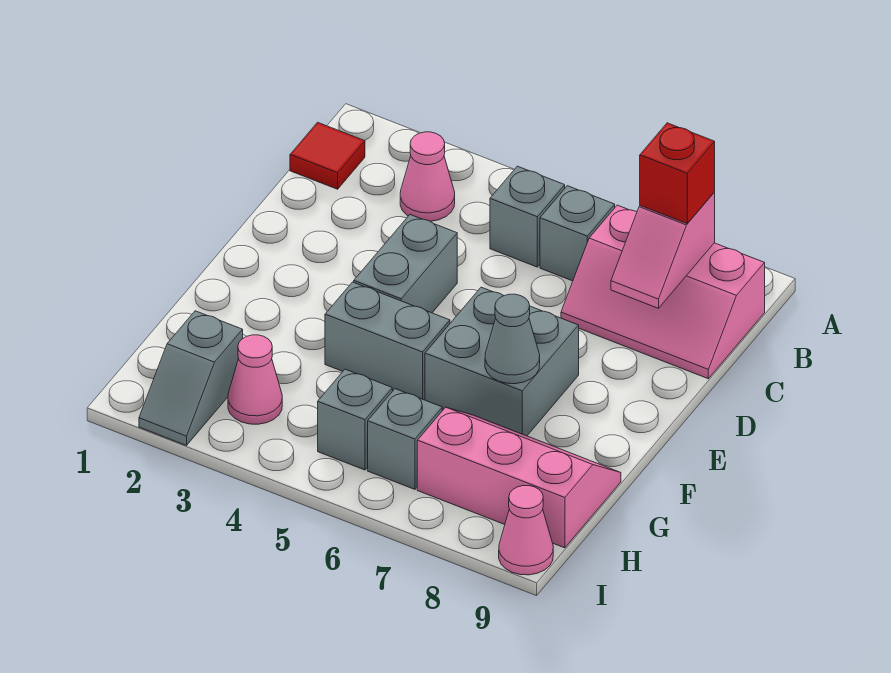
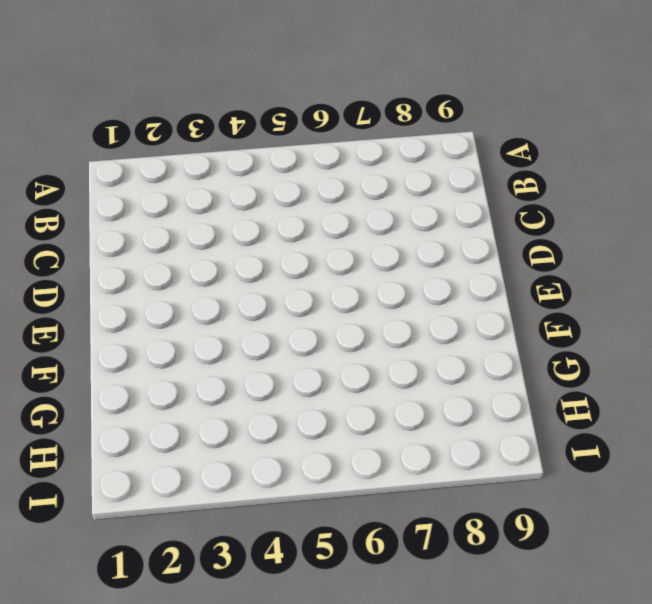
none -> red tile B1 level 1
none -> pink cone B3 level 1
none -> grey brick B5 level 1

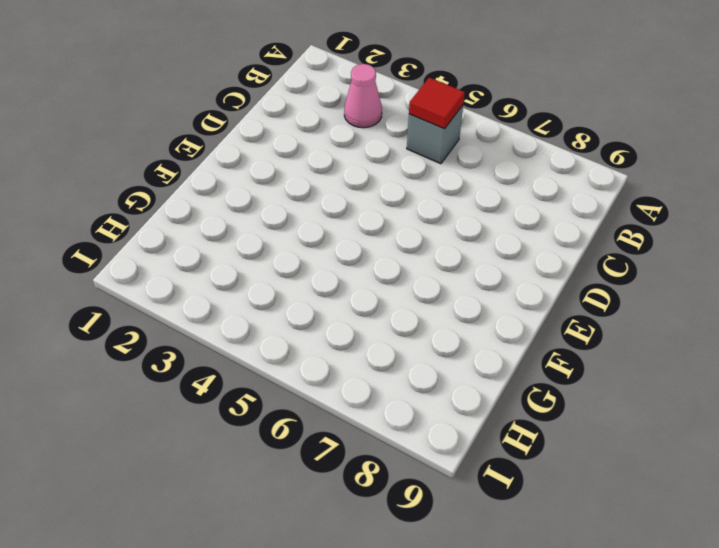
red tile B5 level 2 -> red tile B1 level 1
none -> grey brick B6 level 1
none -> pink slope B7:C9 level 1 top B
none -> grey brick D4:E4 level 1

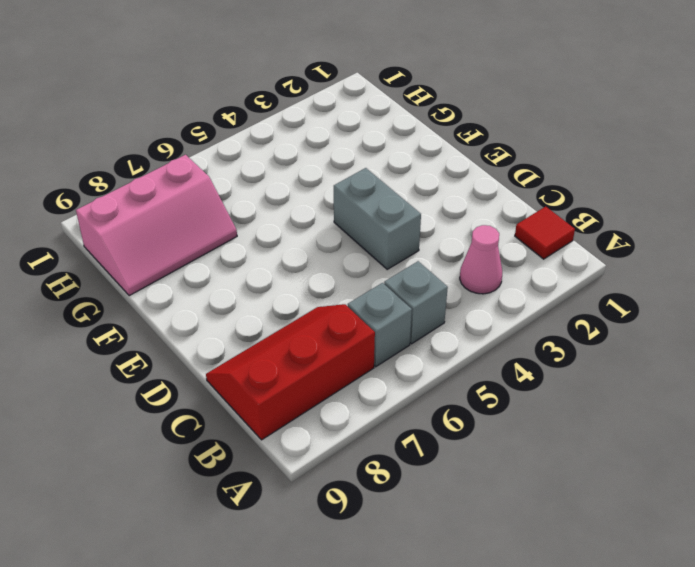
red slope B7:C9 level 1 top B -> pink slope B7:C9 level 1 top B
none -> grey brick E6:F7 level 1
none -> grey brick F4:F5 level 1
none -> grey slope H2:I2 level 1 top H

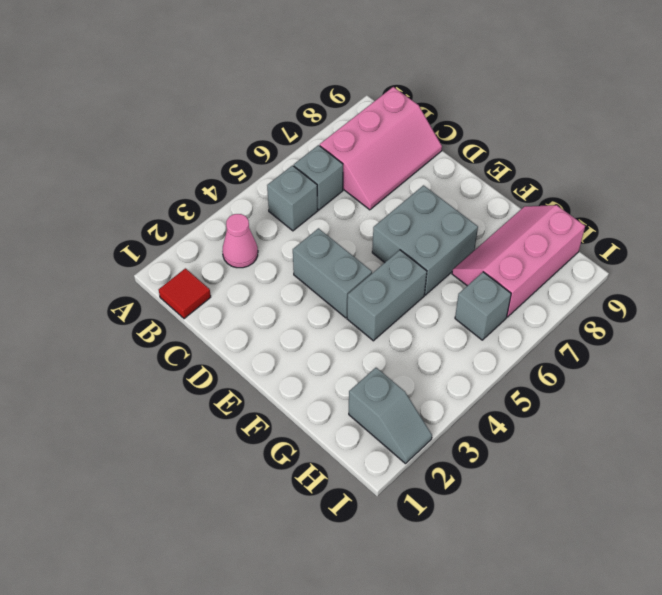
none -> pink cone H3 level 1
none -> grey brick H5 level 1
none -> pink cone I9 level 1

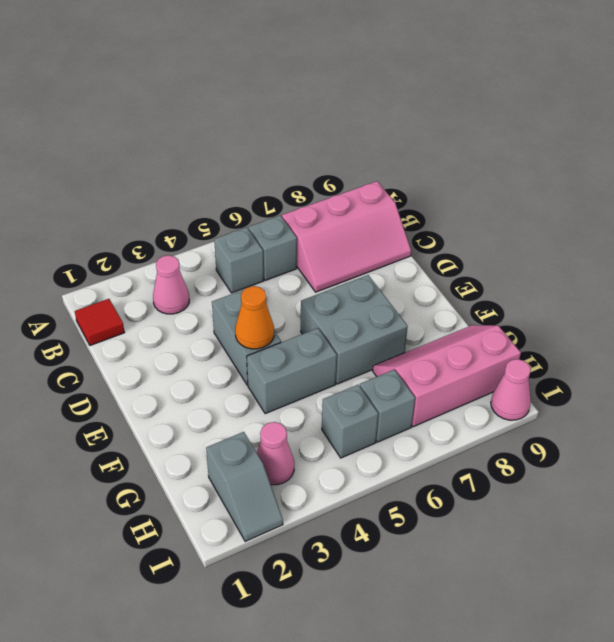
orange cone E4 level 2 -> none
none -> pink slope B8:C8 level 2 top B
none -> grey cone F7 level 2
none -> red brick B8 level 3

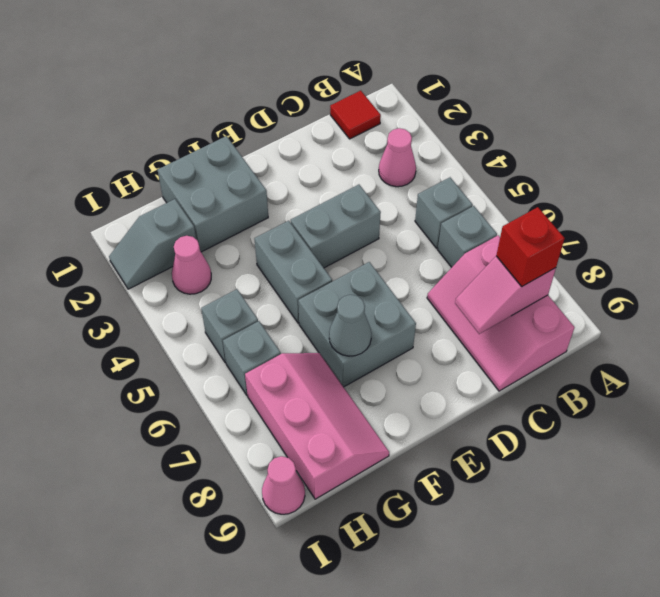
grey brick F1:G2 level 1 -> none

